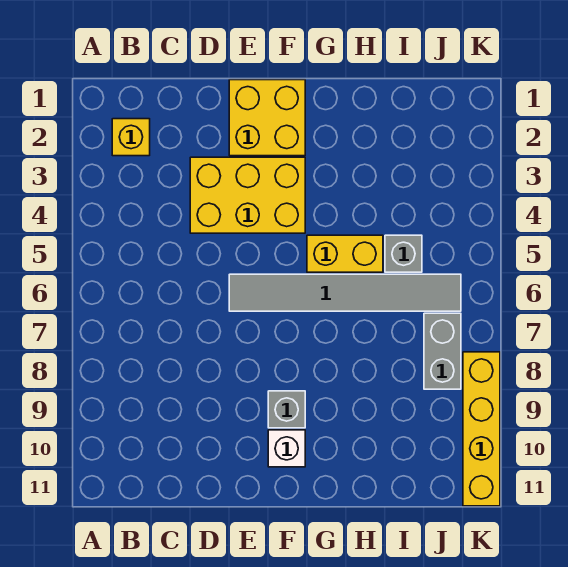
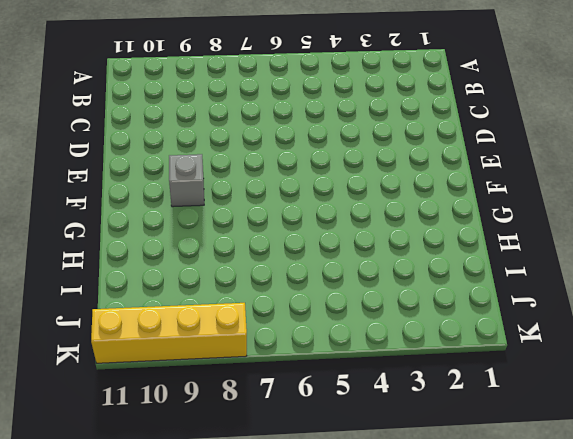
none -> yellow brick B2 level 1
none -> yellow brick D3:F4 level 1

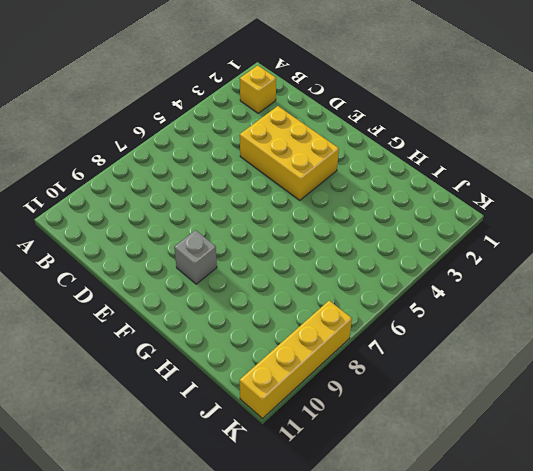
none -> yellow brick E1:F2 level 1
none -> grey tile E6:J6 level 1

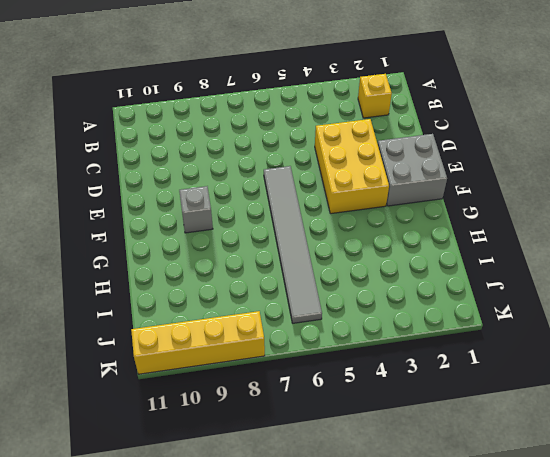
grey brick E1:F2 level 1 -> yellow brick E1:F2 level 1
none -> white brick F10 level 1
none -> yellow brick G5:H5 level 1

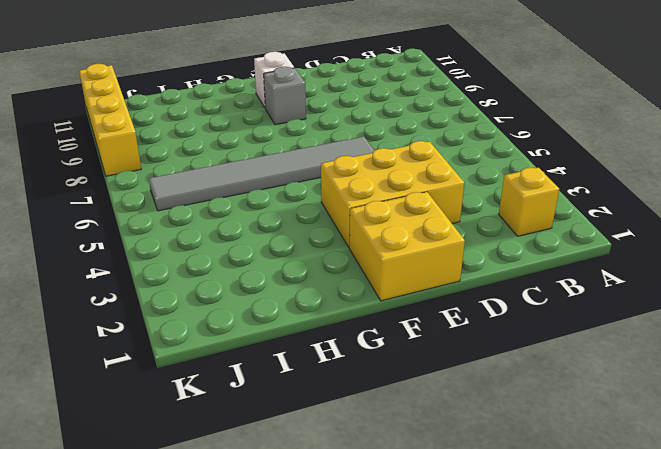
none -> yellow brick G5:H5 level 1
none -> grey brick I5 level 1

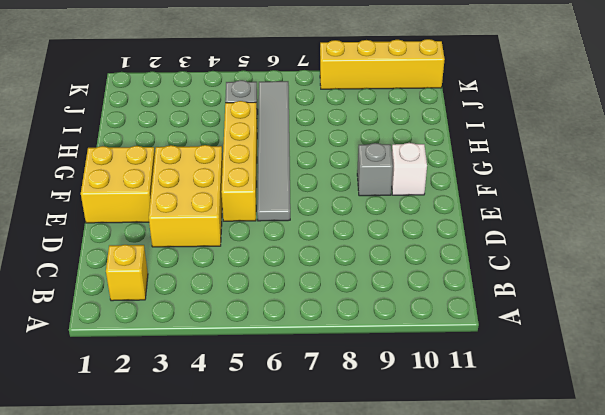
yellow brick E5:H5 level 1 -> yellow brick G5:H5 level 1
none -> grey brick J7:J8 level 1

